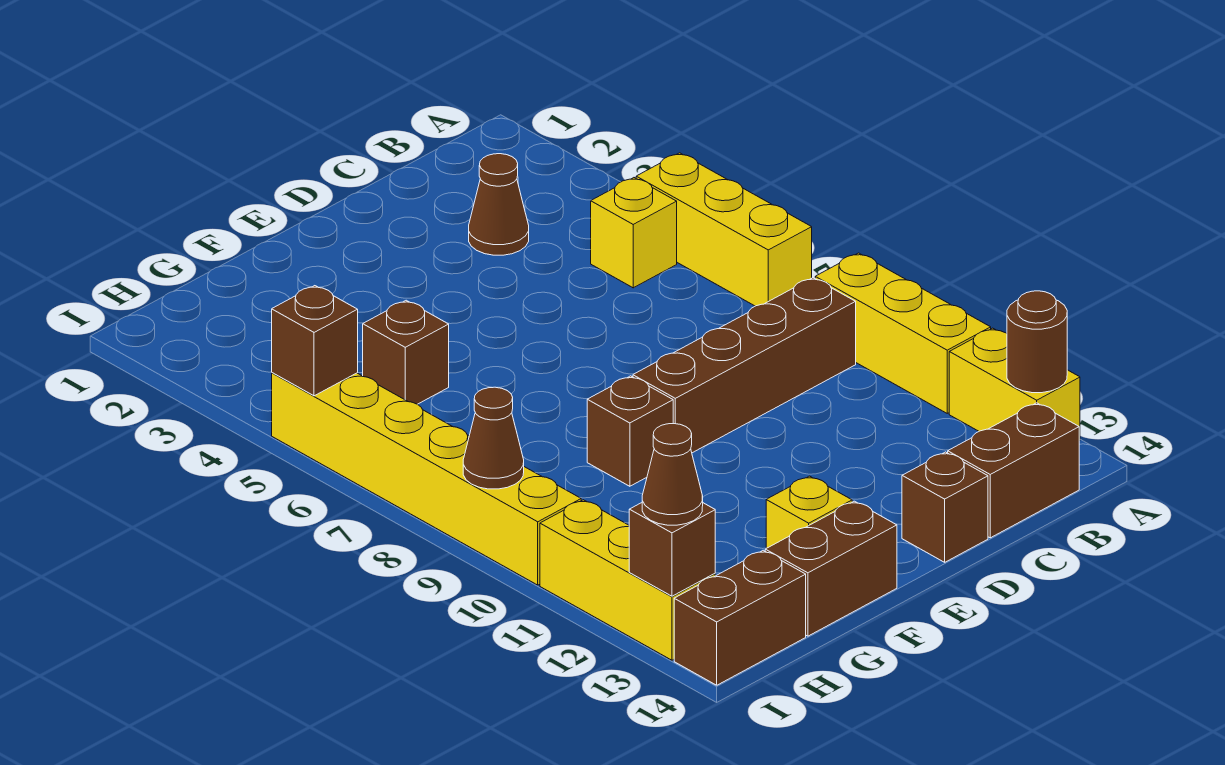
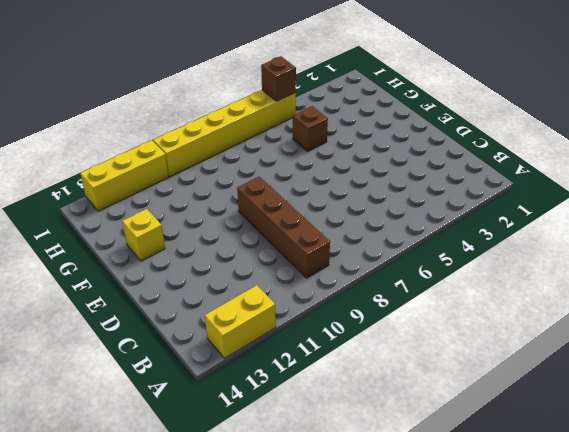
none -> yellow brick A5:A7 level 1
none -> yellow brick A9:A11 level 1
none -> yellow brick B5 level 1

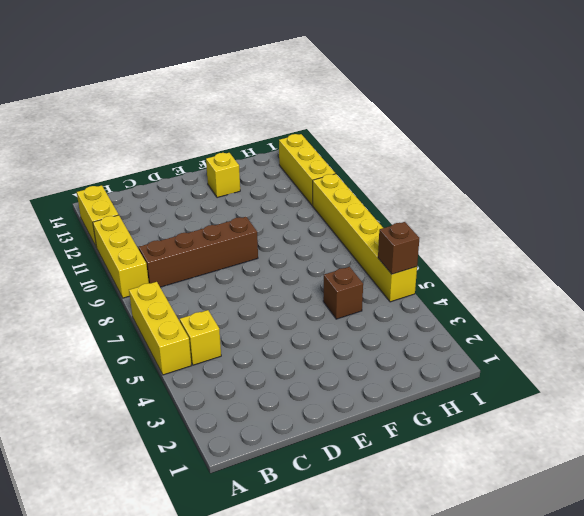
none -> brown brick B14:C14 level 1
none -> brown cone C3 level 1
none -> brown brick D14 level 1

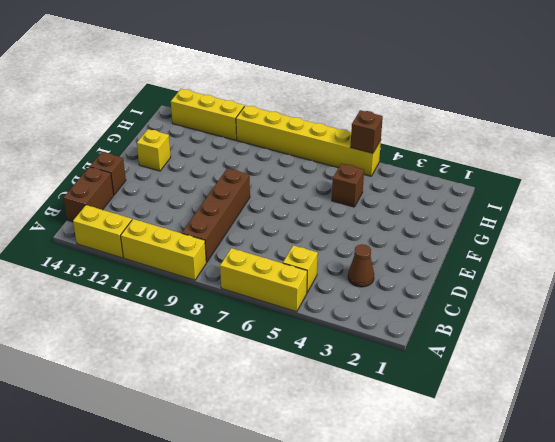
none -> brown brick F9 level 1
none -> brown brick F14:G14 level 1
none -> brown brick H14:I14 level 1

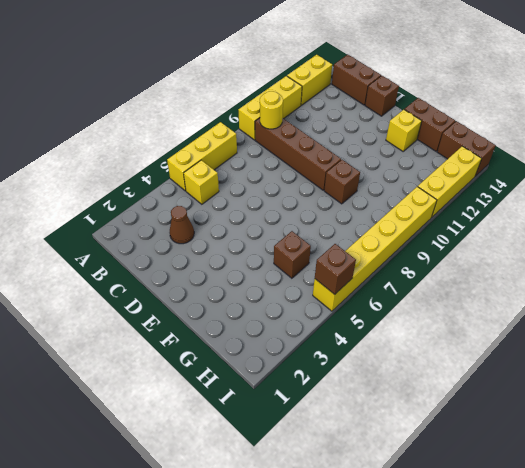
yellow round brick B9 level 2 -> none
none -> brown round brick A13 level 2
none -> brown cone I9 level 2
none -> brown brick I13 level 2

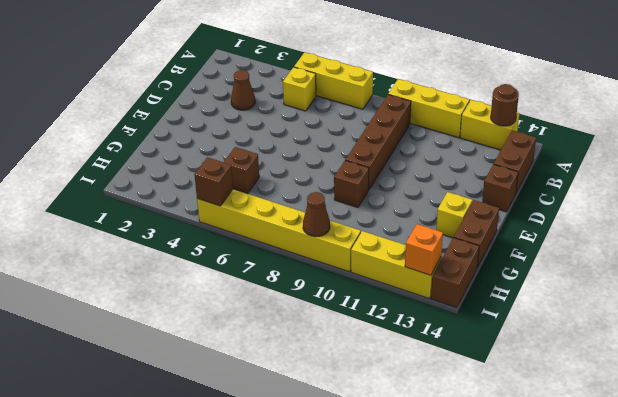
orange brick I13 level 2 -> brown brick I13 level 2
none -> brown cone I13 level 3

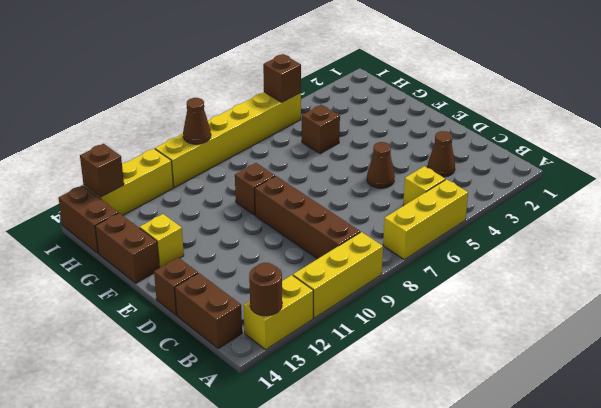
brown cone D5 level 1 -> brown cone I13 level 3

